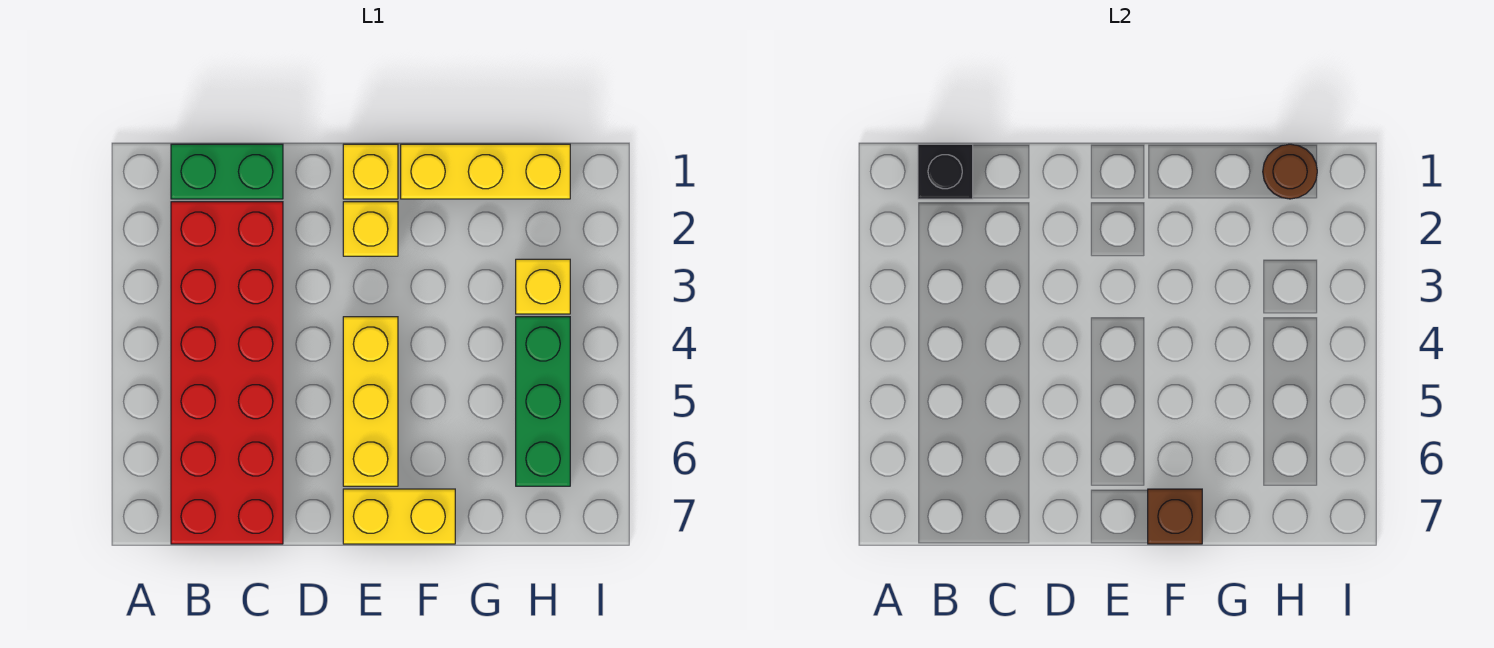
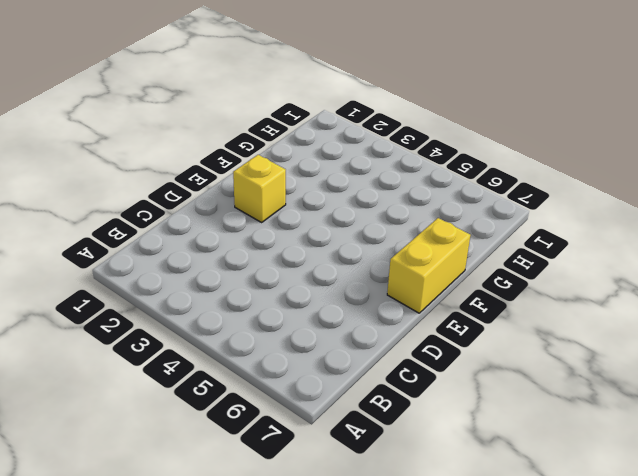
none -> green brick B1:C1 level 1
none -> red brick B2:C7 level 1
none -> yellow brick E1 level 1

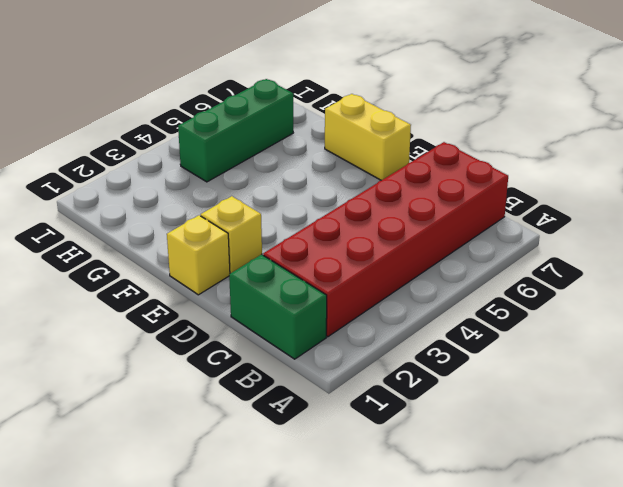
none -> yellow brick E4:E6 level 1
none -> yellow brick F1:H1 level 1
none -> yellow brick H3 level 1

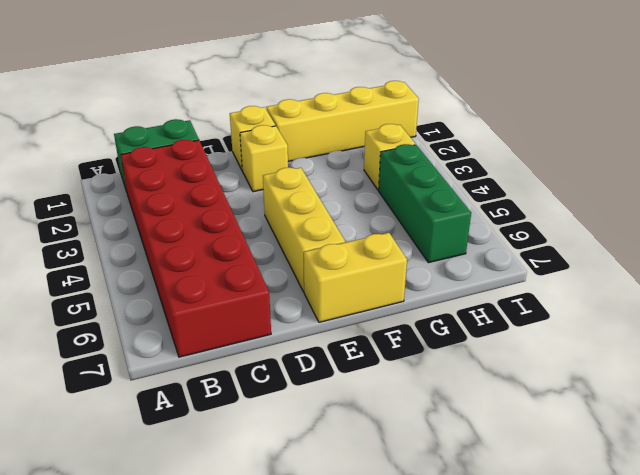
yellow brick F1:I1 level 1 -> yellow brick F1:H1 level 1
none -> black brick B1 level 2
none -> brown brick F7 level 2
none -> brown round brick H1 level 2

